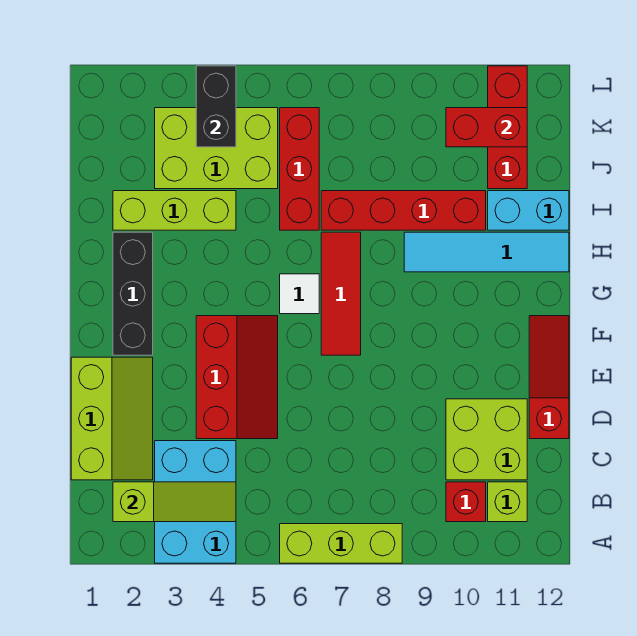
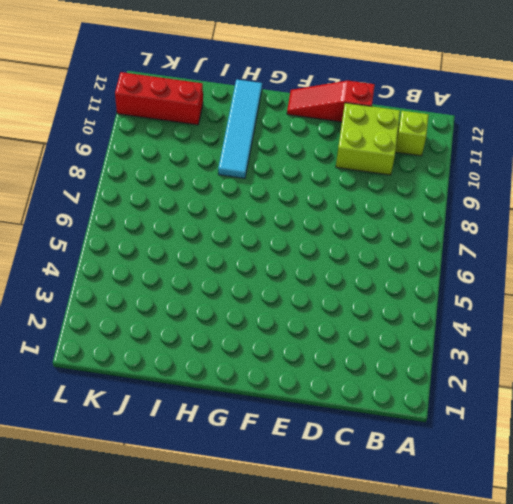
none -> cyan brick A3:C4 level 1
none -> lime brick A6:A8 level 1
none -> red brick B10 level 1

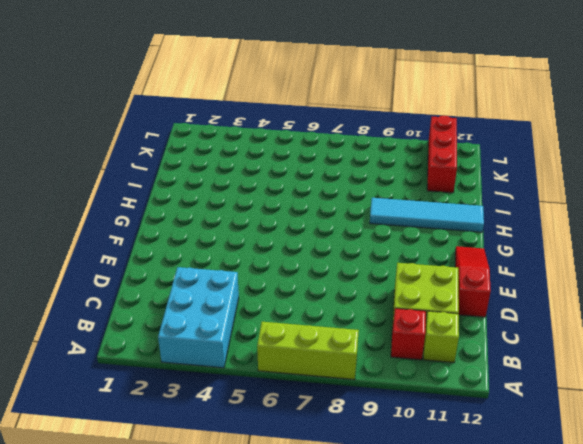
none -> lime slope C1:E2 level 1 top 1
none -> red slope D4:F5 level 1 top 4
none -> black brick F2:H2 level 1

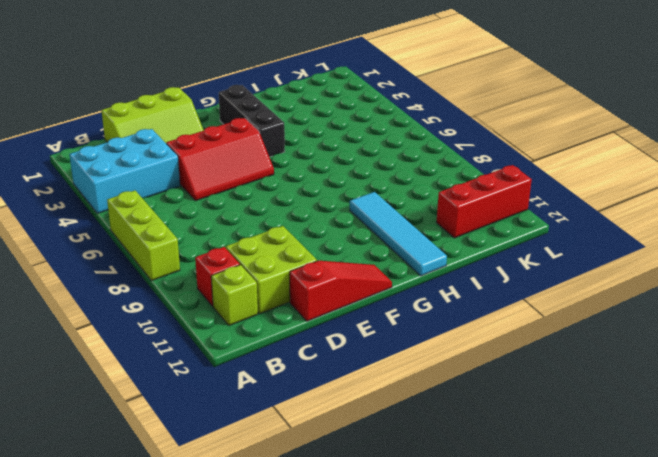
black brick G2:G4 level 1 -> black brick F2:H2 level 1
none -> red tile F7:H7 level 1
none -> white tile G6 level 1
none -> lime brick I2:I4 level 1

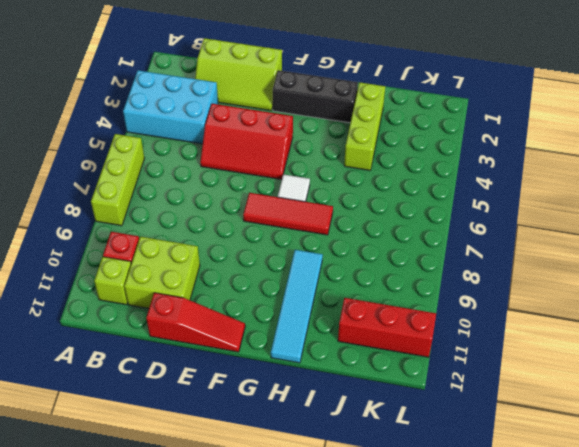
none -> red brick I6:K6 level 1
none -> red brick I7:I10 level 1
none -> cyan brick I11:I12 level 1

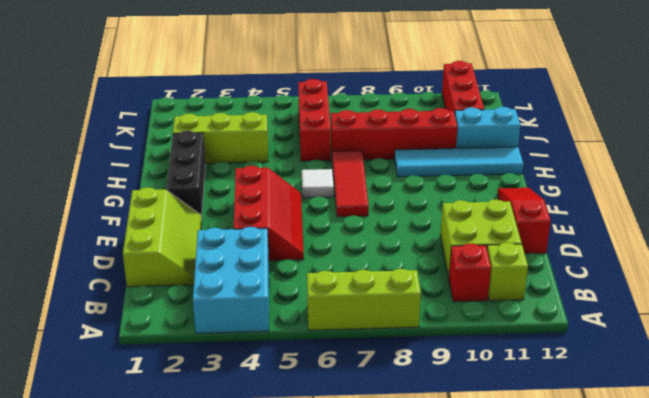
none -> lime brick J3:K5 level 1
none -> lime slope B2:B4 level 2 top 2
none -> black brick K4:L4 level 2

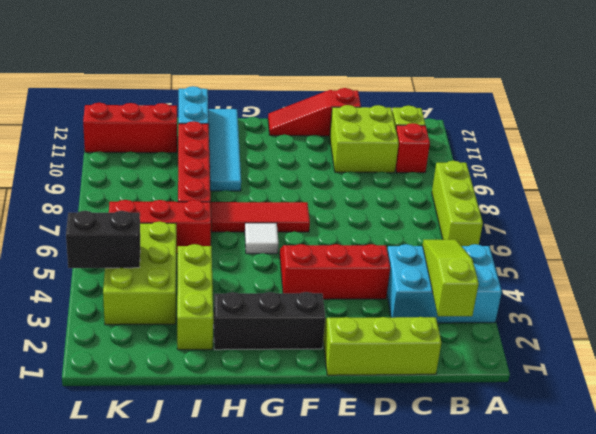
none -> red brick K10:K11 level 2

